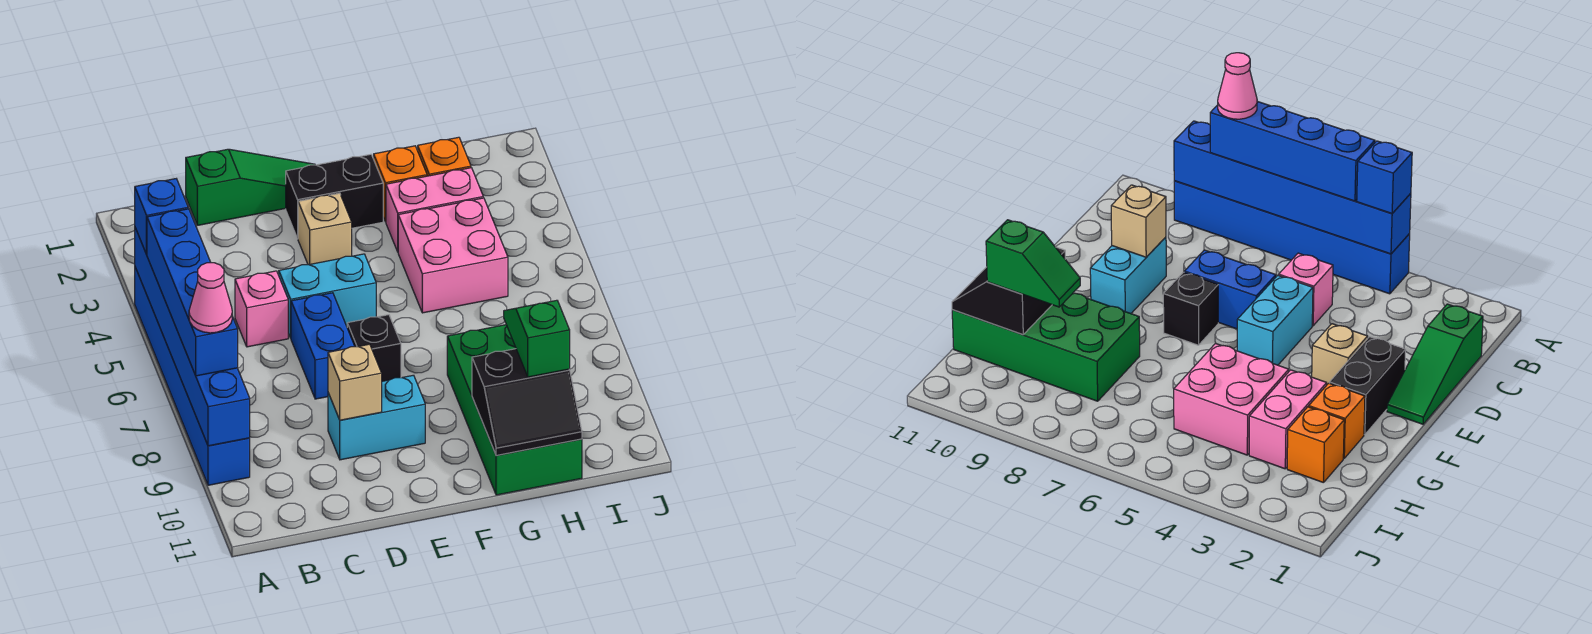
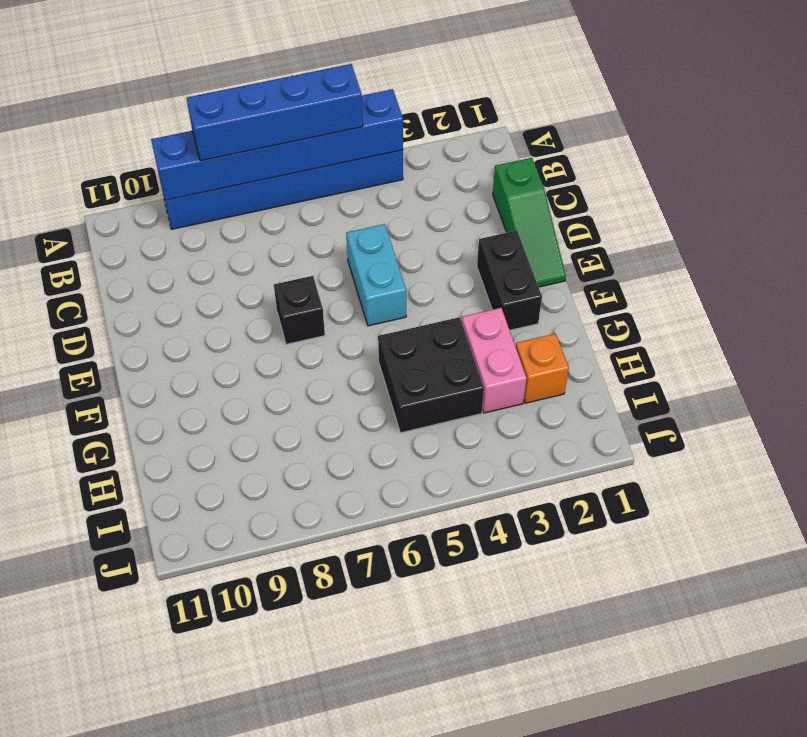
black brick G4:H5 level 1 -> pink brick G4:H5 level 1
none -> pink brick C5 level 1
none -> blue brick D6:D7 level 1
none -> cyan brick D9:E9 level 1

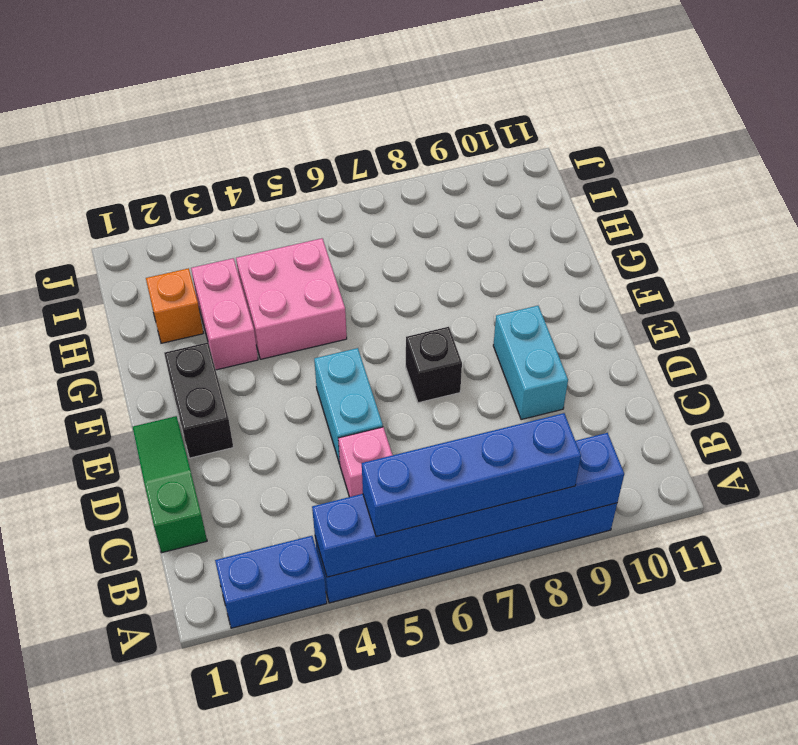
blue brick A2:A3 level 1 -> blue brick D6:D7 level 1
none -> tan brick E3 level 1
none -> orange brick G2 level 1
none -> green brick G8:H11 level 1

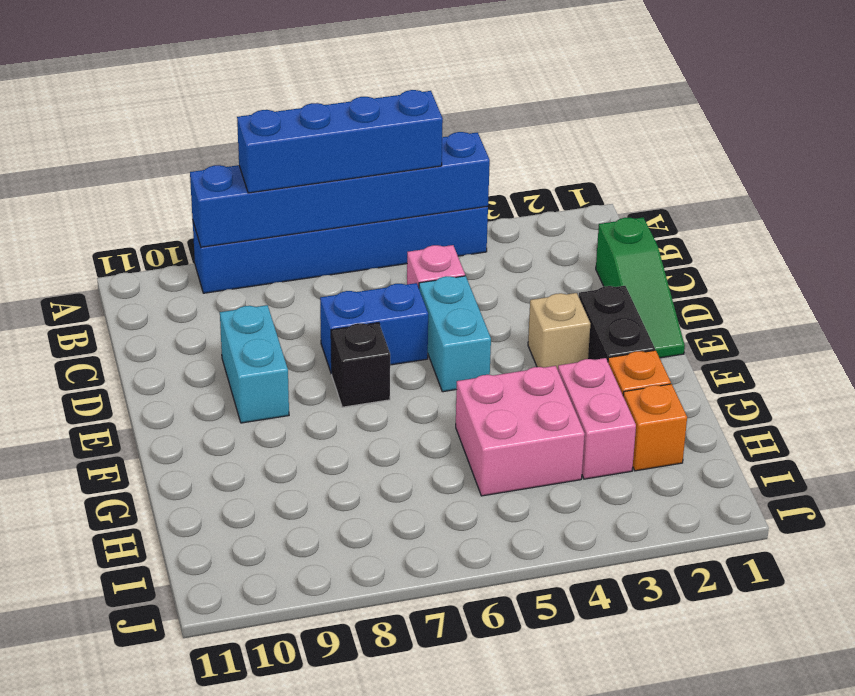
none -> green brick G8:H11 level 1
none -> tan brick D9 level 2
none -> black slope G10:H11 level 2 top 10

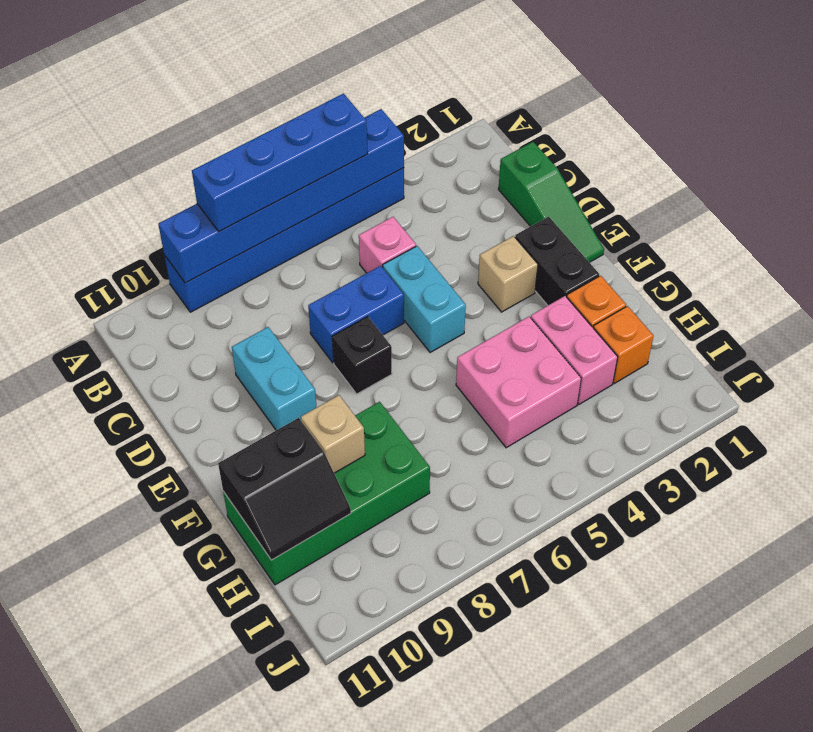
tan brick G9 level 2 -> tan brick D9 level 2
black slope G10:H11 level 2 top G -> black slope G10:H11 level 2 top 10
none -> blue brick A4 level 3
none -> green slope H9:H10 level 3 top 10
none -> pink cone A8 level 4

